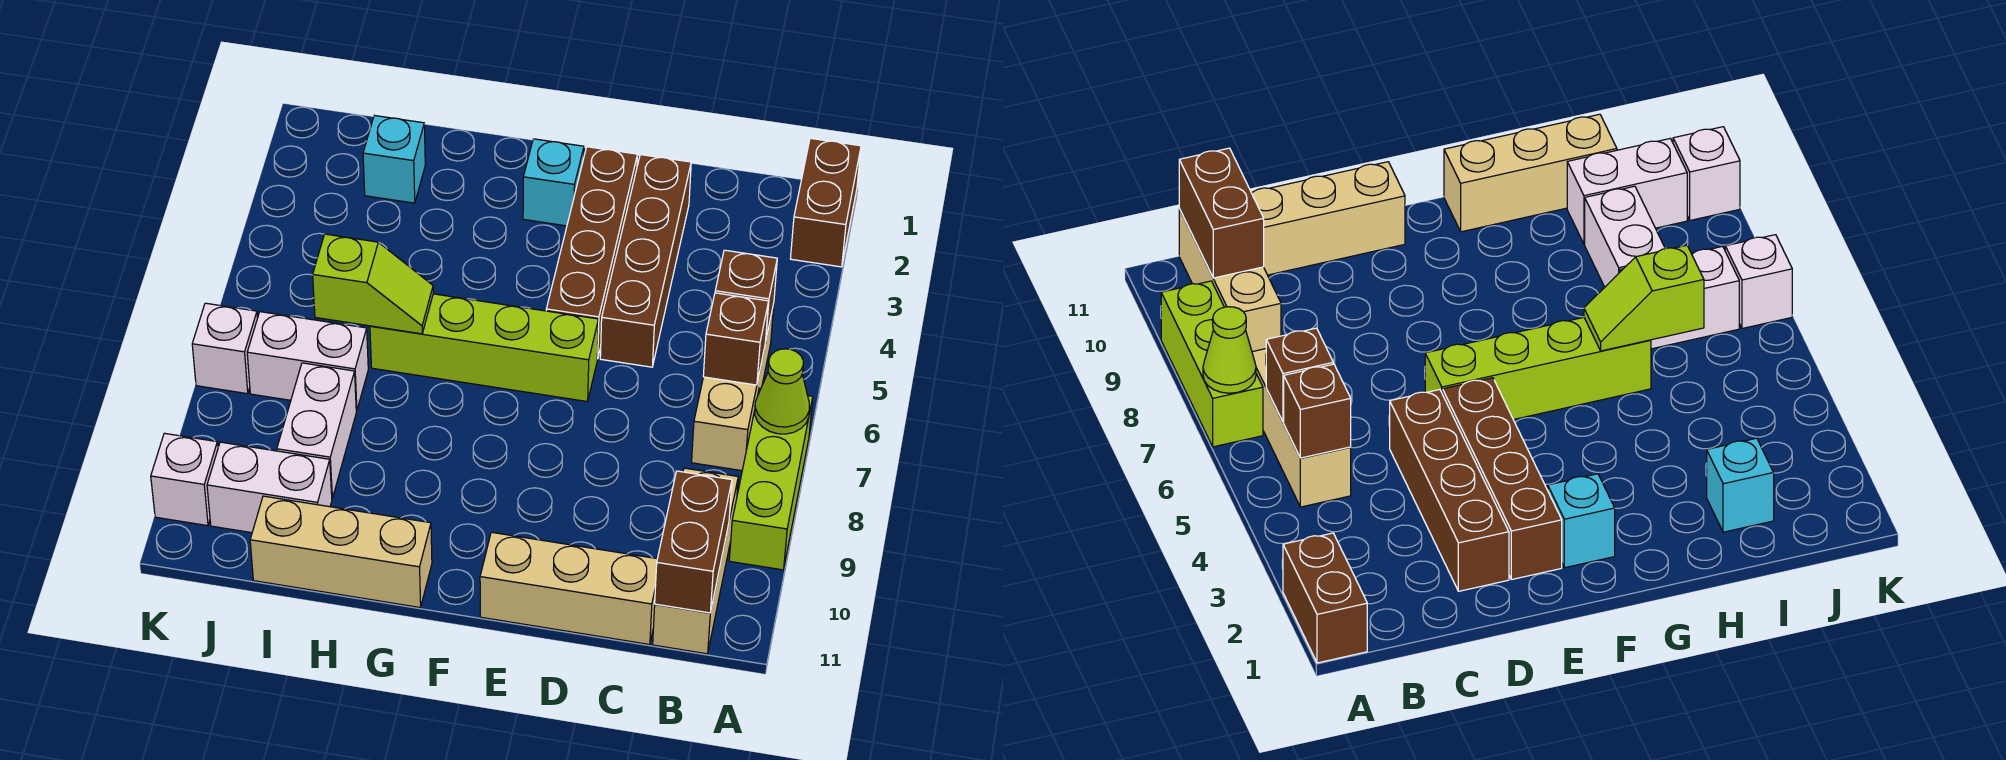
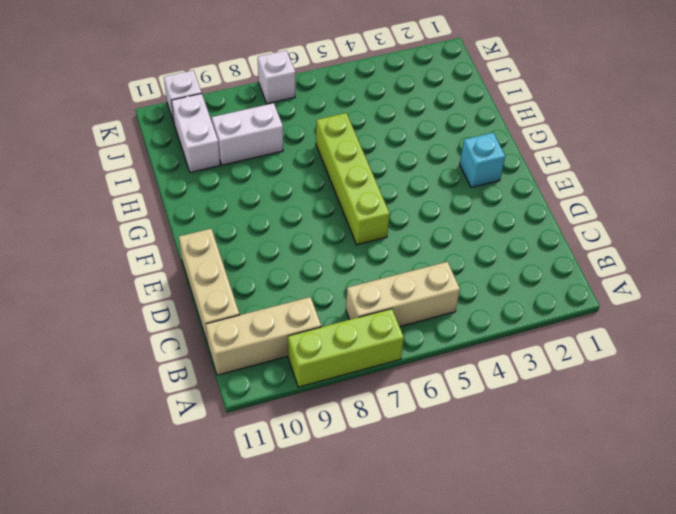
none -> brown brick A1:A2 level 1
none -> brown brick D2:D5 level 1
none -> brown brick E2:E5 level 1

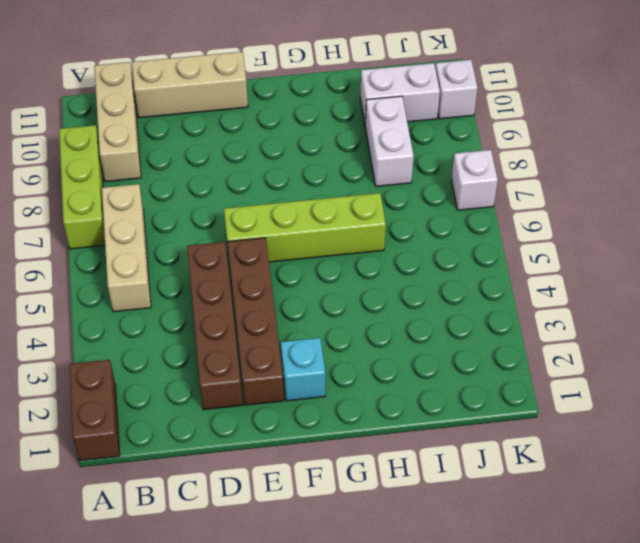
none -> tan brick G11:I11 level 1
none -> cyan brick I2 level 1
none -> white brick I7:J7 level 1

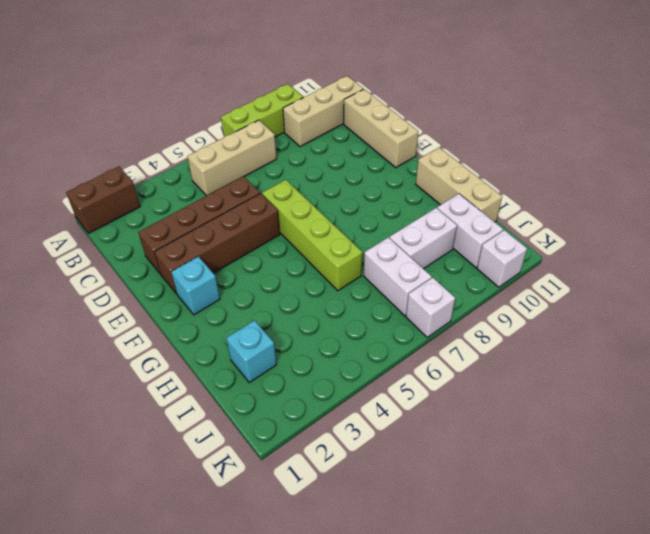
none -> lime cone A7 level 2
none -> brown brick B5 level 2
none -> brown brick B6 level 2

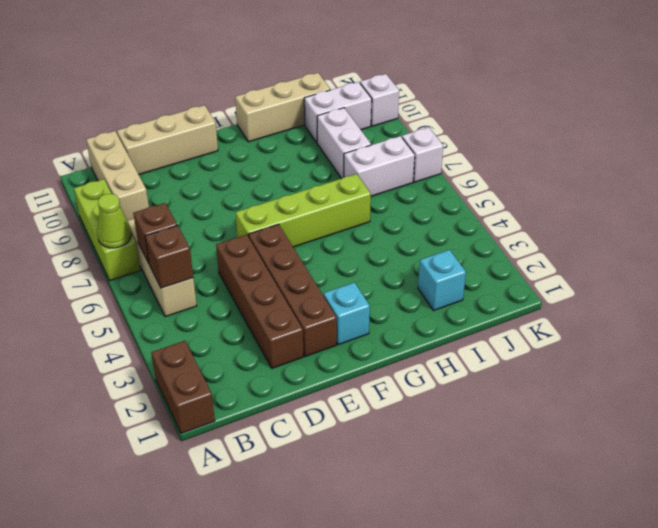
none -> brown brick B10:B11 level 2
none -> lime slope H6:I6 level 2 top I

